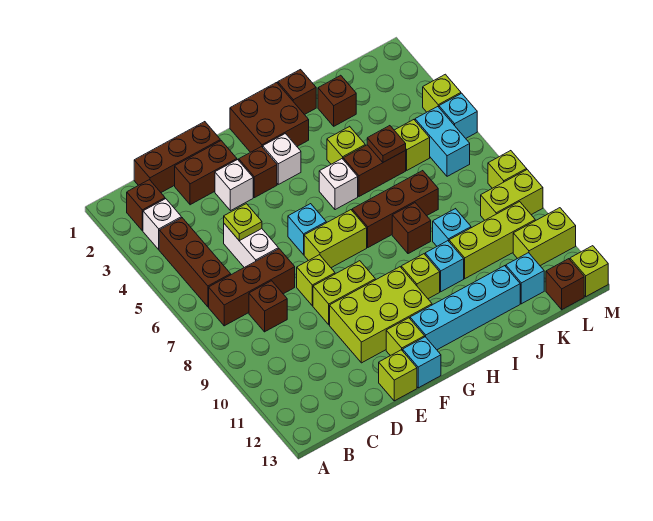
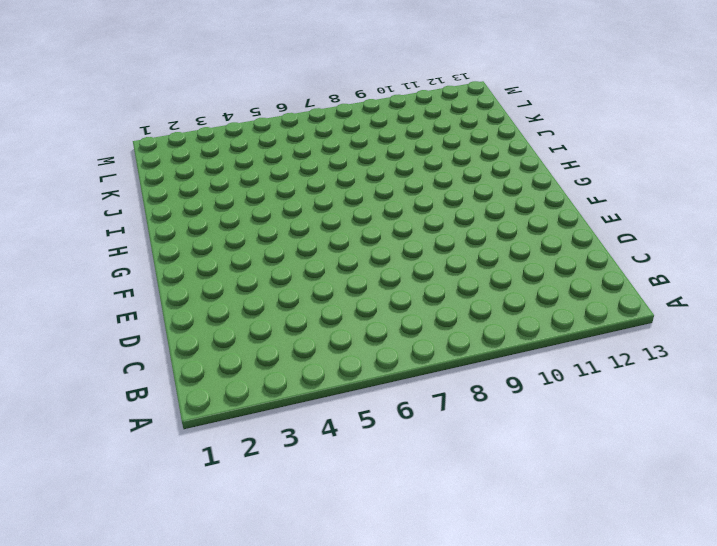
none -> brown brick B2 level 1
none -> white brick B3 level 1
none -> brown brick B4:B6 level 1
none -> brown brick B7:D7 level 1

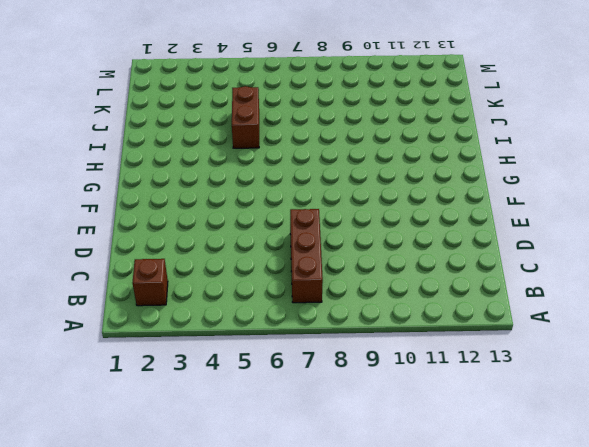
none -> white brick B3 level 1
none -> brown brick B4:B6 level 1
none -> brown brick C1:E1 level 1
none -> brown brick C8 level 1

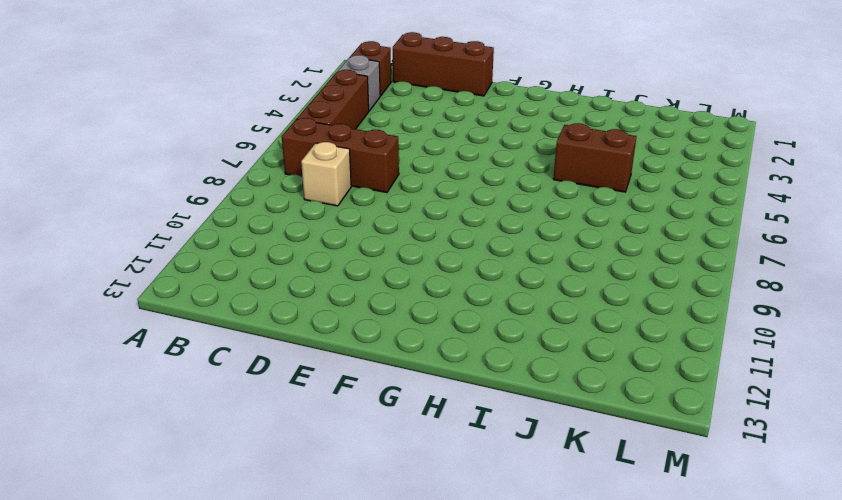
grey brick B3 level 1 -> white brick B3 level 1
tan brick C8 level 1 -> brown brick C8 level 1
none -> brown brick D2:E2 level 1
none -> white brick D5:D6 level 1
none -> white brick E3 level 1
none -> lime brick E8 level 1

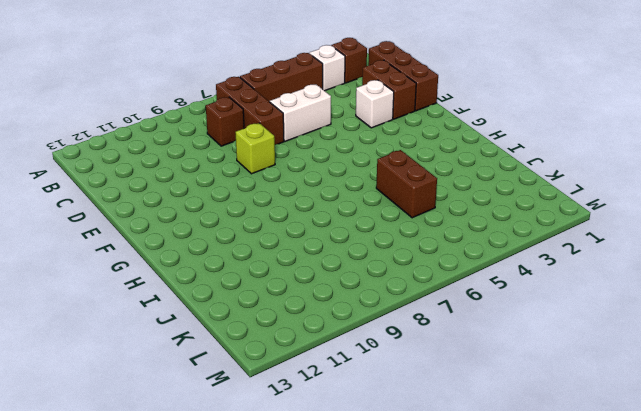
none -> lime brick E9:F9 level 1
none -> lime brick E10:G11 level 1
none -> lime brick E13 level 1
none -> brown brick F3 level 1

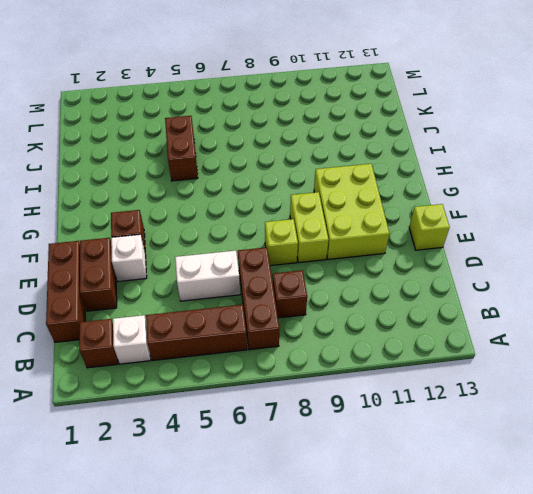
none -> cyan brick F6 level 1
none -> lime brick F7:G7 level 1
none -> lime brick F12 level 1
none -> cyan brick F13 level 1

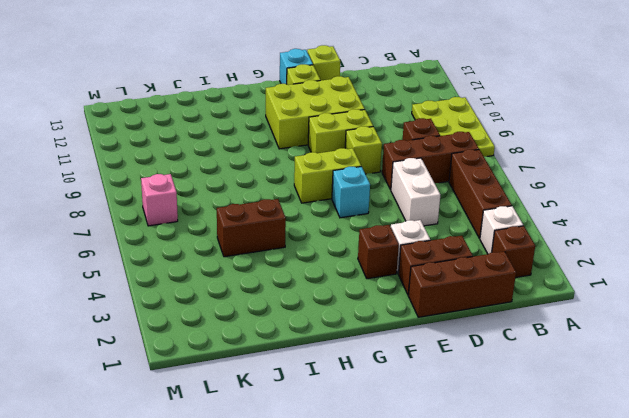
lime plate A8:B10 level 1 -> none
pink brick L7 level 1 -> none
none -> brown brick G1:H2 level 1
none -> white brick G3 level 1
none -> cyan brick G12:J12 level 1
none -> white brick H5 level 1

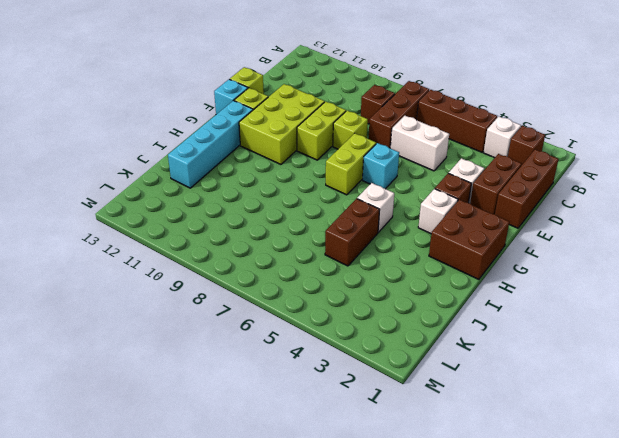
none -> brown brick H7:J7 level 1
none -> lime brick H10 level 1
none -> brown brick I1 level 1
none -> lime brick I4 level 1

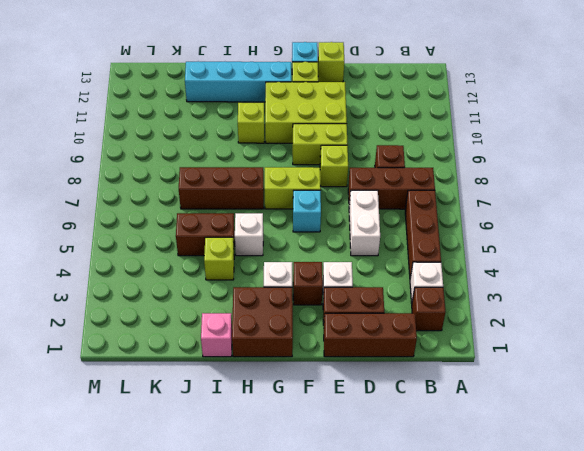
pink brick I1 level 1 -> brown brick I1 level 1
none -> brown brick I8 level 1
none -> cyan brick I10 level 1
none -> brown brick J2 level 1
none -> cyan brick J9 level 1

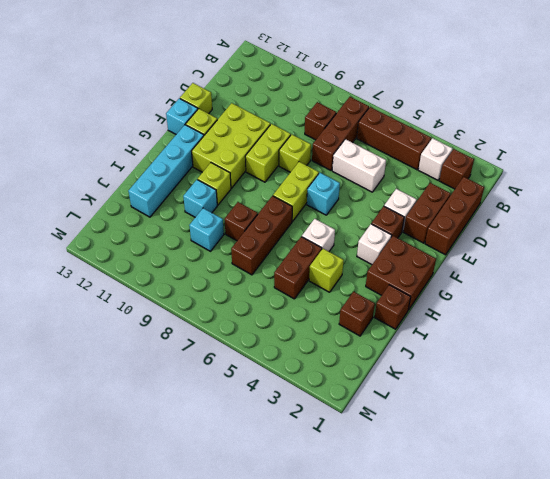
none -> lime brick J10:L10 level 1
none -> lime brick K5 level 1
none -> cyan brick K12 level 1
none -> cyan brick L5:L6 level 1

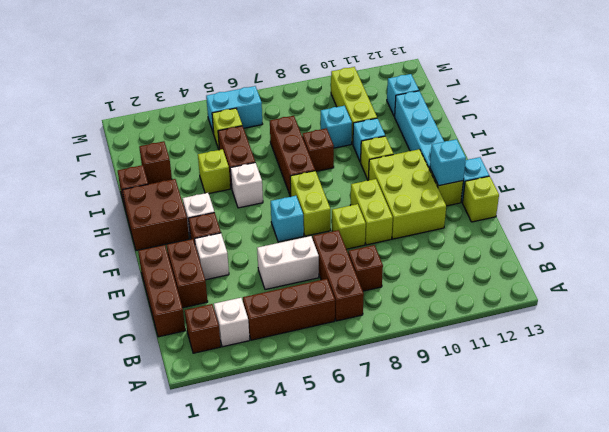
cyan brick F12 level 2 -> cyan brick M5 level 1
none -> lime brick L9:M9 level 1
none -> lime brick L11:M11 level 1
none -> brown brick L13 level 1
none -> lime brick M4 level 1

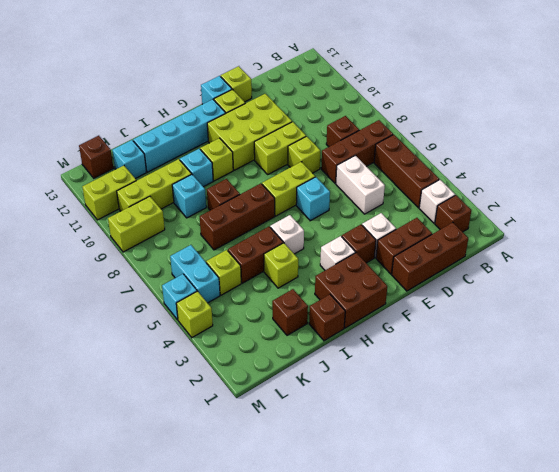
none -> lime brick M8 level 1
none -> lime brick M13 level 1
none -> lime plate D5 level 2
none -> brown plate J5 level 2

